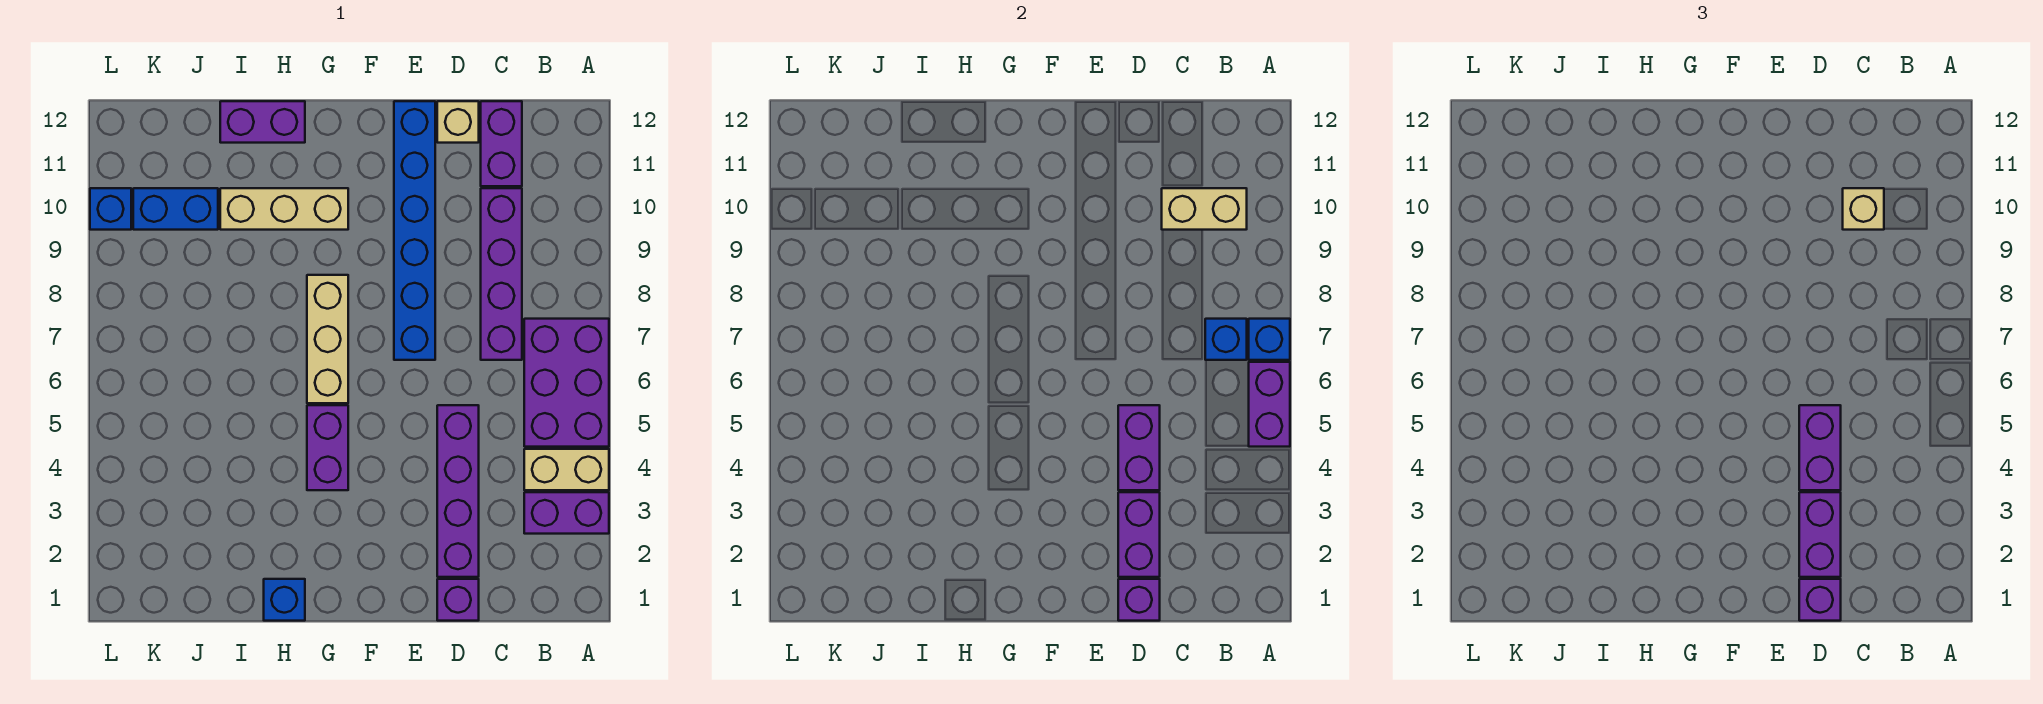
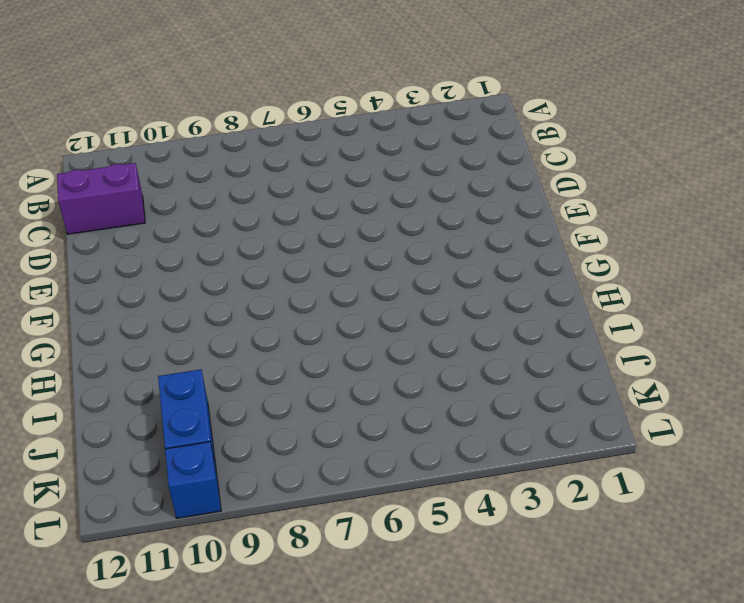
none -> purple brick A3:B3 level 1
none -> tan brick A4:B4 level 1
none -> purple brick A5:B7 level 1

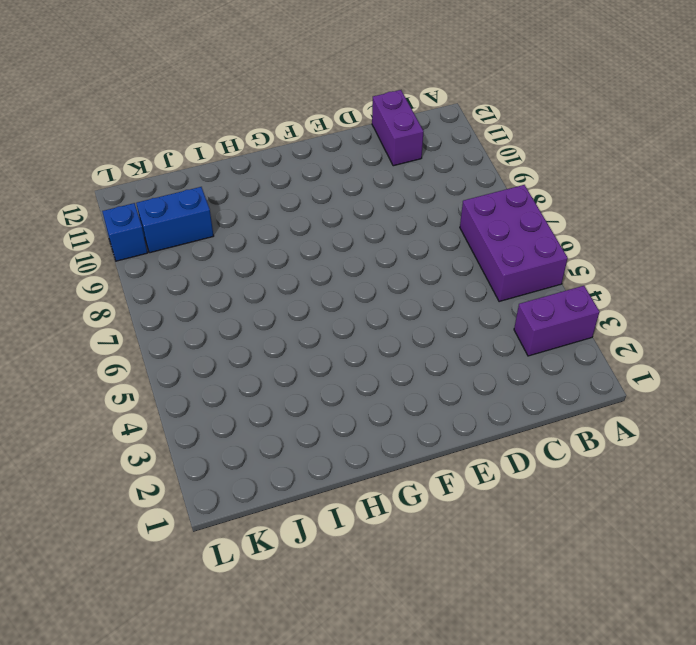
none -> tan brick A4:B4 level 1
none -> purple brick C7:C10 level 1
none -> purple brick D1 level 1

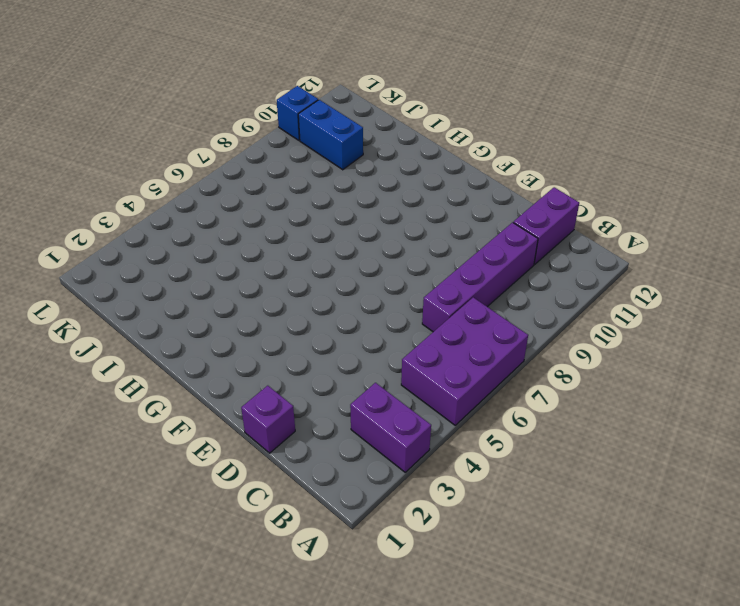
none -> tan brick A4:B4 level 1
none -> purple brick D2:D5 level 1
none -> tan brick D12 level 1

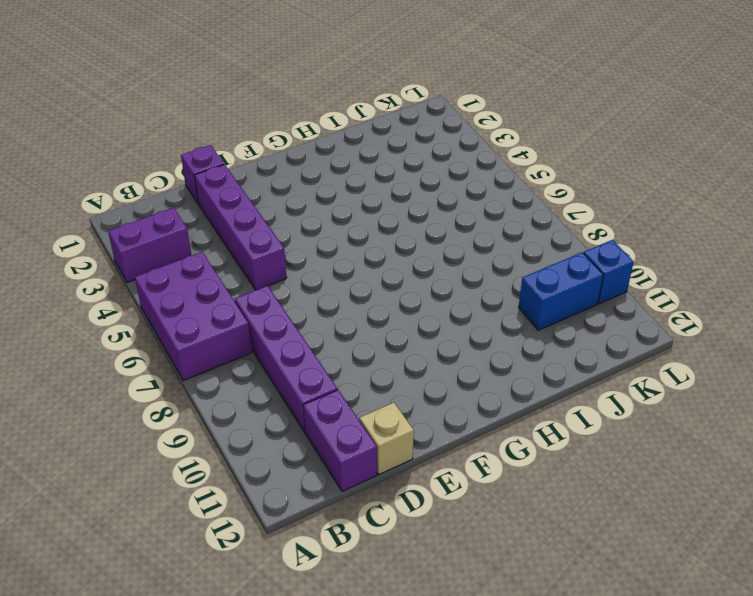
none -> tan brick A4:B4 level 1
none -> blue brick E7:E12 level 1
none -> purple brick G4:G5 level 1

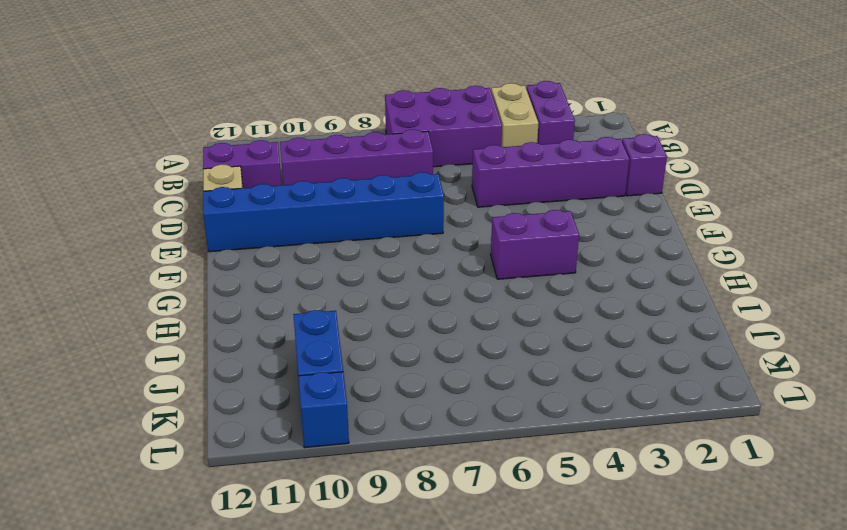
none -> tan brick G6:G8 level 1
none -> tan brick G10:I10 level 1
none -> blue brick H1 level 1

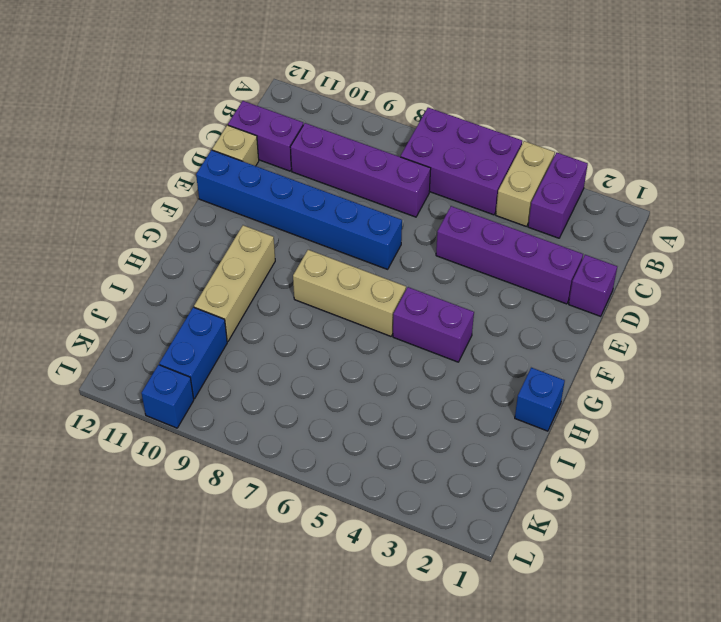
none -> purple brick H12:I12 level 1
none -> purple brick A5:A6 level 2
none -> blue brick A7 level 2

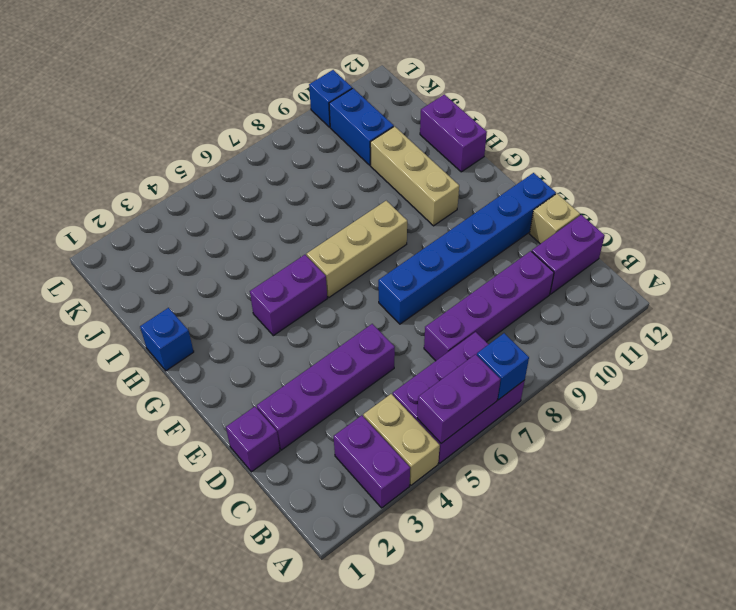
none -> blue brick B7 level 2
none -> tan brick B10:C10 level 2
none -> purple brick D1 level 2

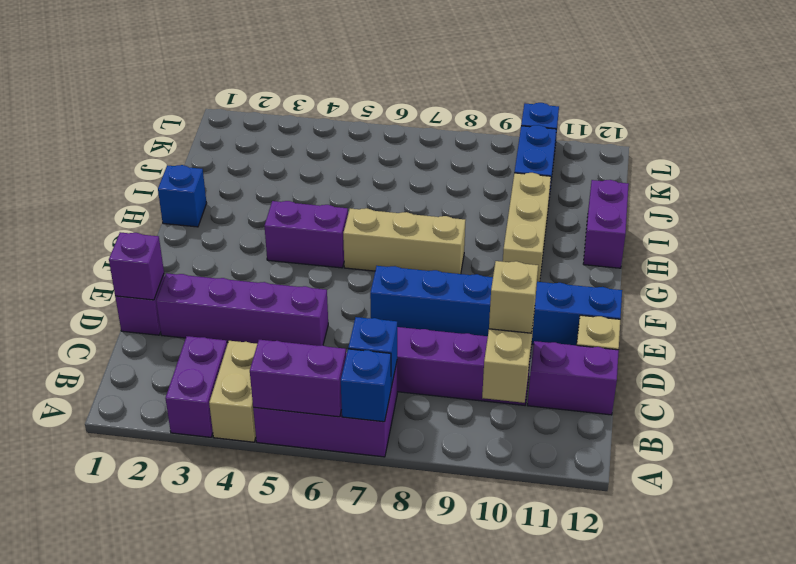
none -> purple brick D2:D3 level 2
none -> purple brick D4:D5 level 2
none -> purple brick D1 level 3

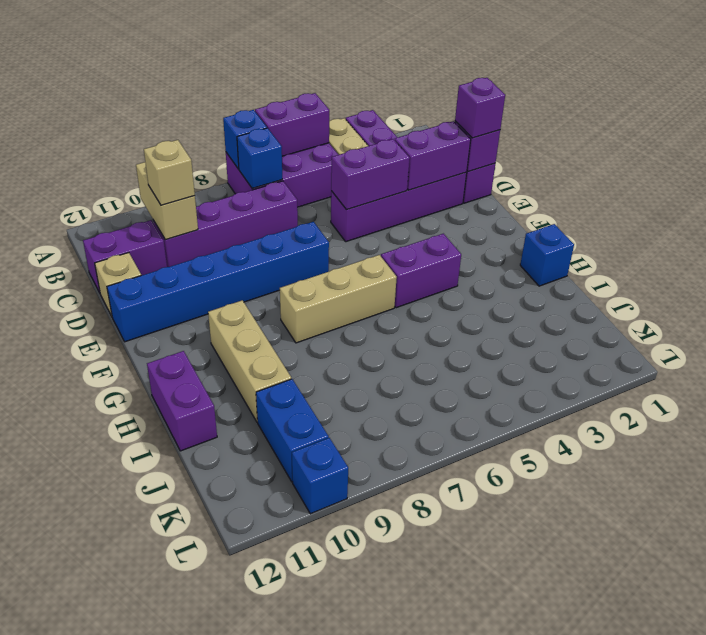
none -> purple brick D2:D3 level 3
none -> purple brick D4:D5 level 3

